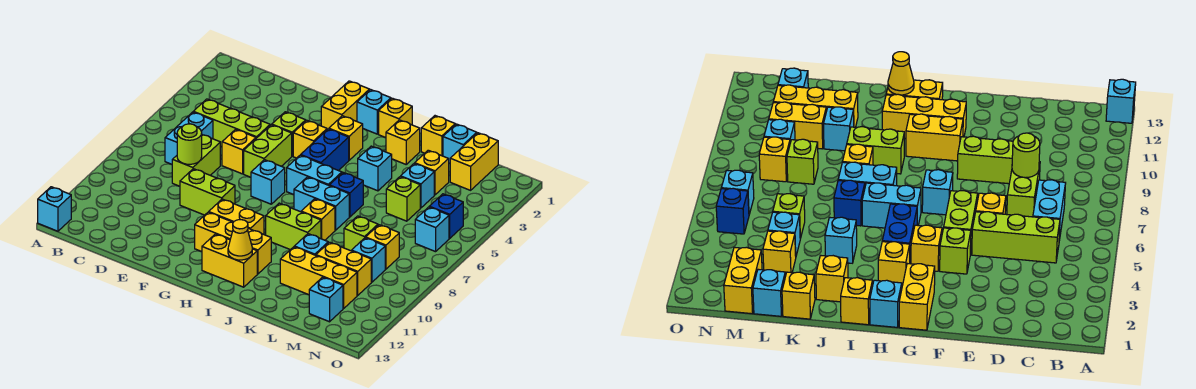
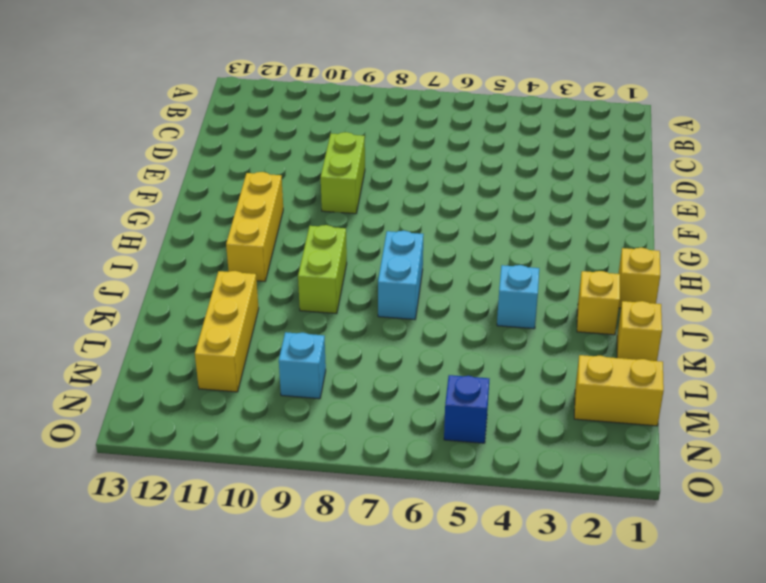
none -> cyan brick A13 level 1
none -> lime brick C5:E5 level 1
none -> cyan brick C6:C7 level 1
none -> lime brick D7:D8 level 1

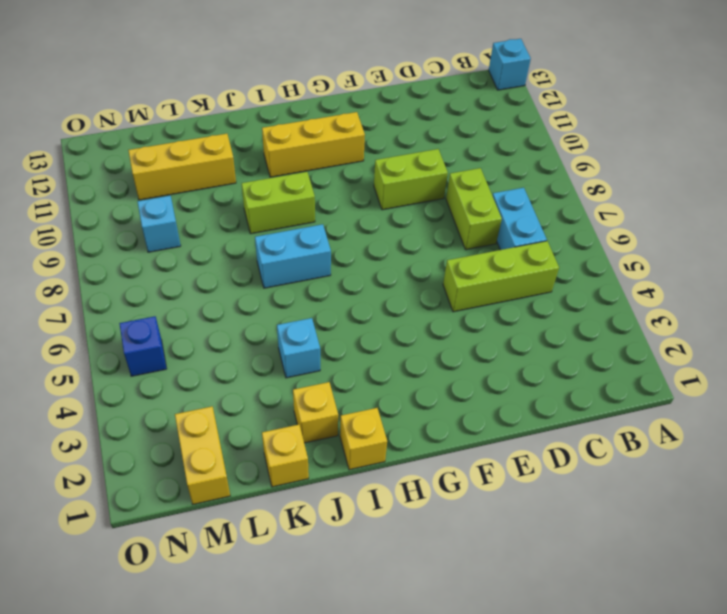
none -> yellow brick E6 level 1
none -> lime brick F4 level 1
none -> lime brick F5:F6 level 1
none -> yellow brick G1:G2 level 1

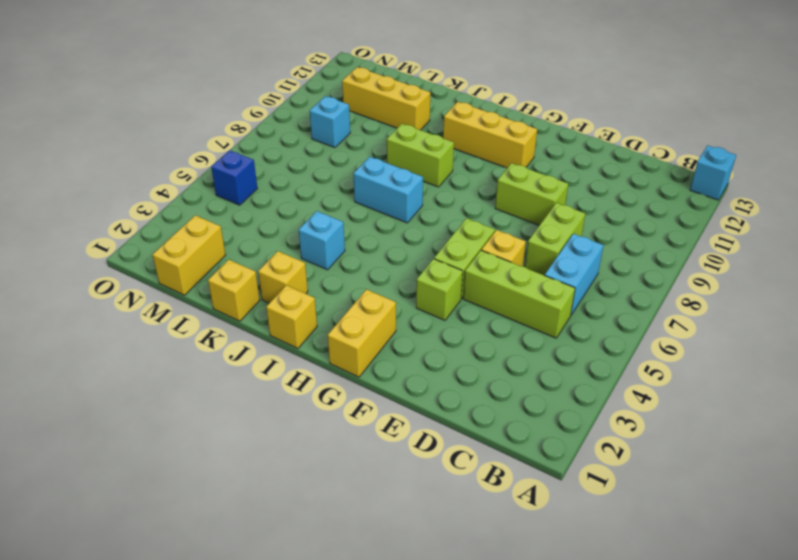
none -> yellow brick G4 level 1
none -> cyan brick G7 level 1
none -> yellow brick G10:H10 level 1
none -> cyan brick H1 level 1

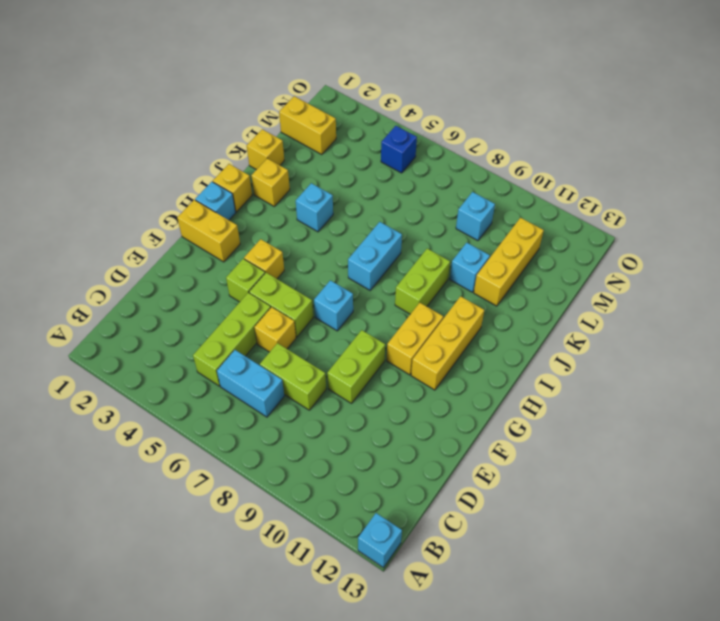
none -> yellow brick H3 level 1
none -> blue brick H4:H5 level 1
none -> cyan brick H6:I6 level 1
none -> yellow brick H12:I12 level 1

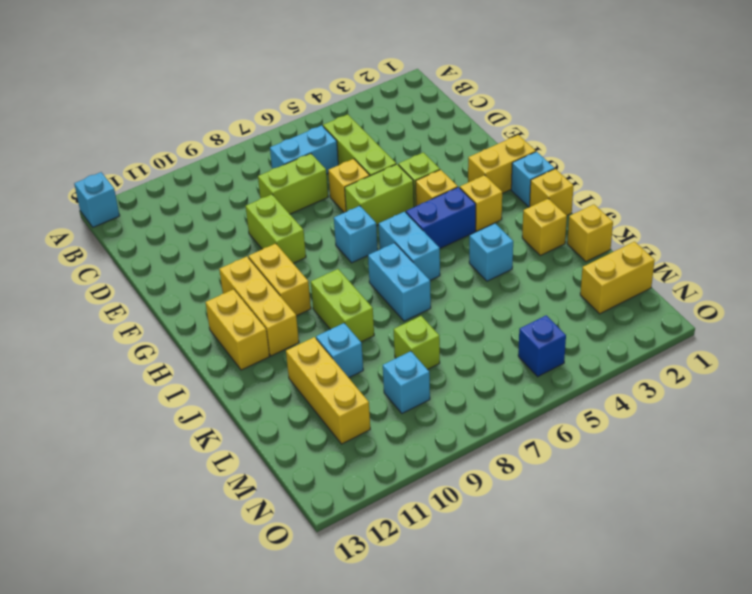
none -> blue brick J6 level 1
none -> yellow brick J8 level 1
none -> cyan brick L1 level 1
none -> yellow brick L3 level 1

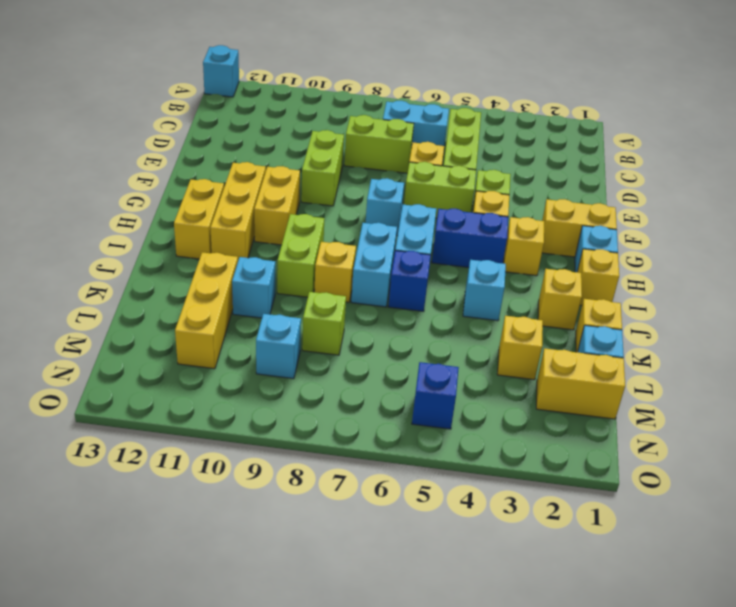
none -> cyan brick L4 level 1
none -> lime brick L5 level 1
none -> yellow brick L10:M10 level 1
none -> yellow brick M8 level 1

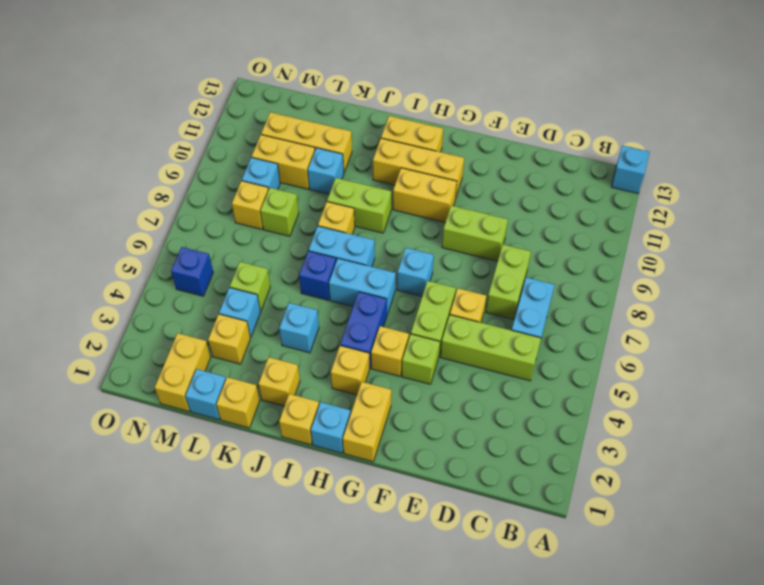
none -> cyan brick M12 level 1
none -> cyan brick N6 level 1
none -> lime round brick D8 level 2
none -> yellow cone I12 level 2

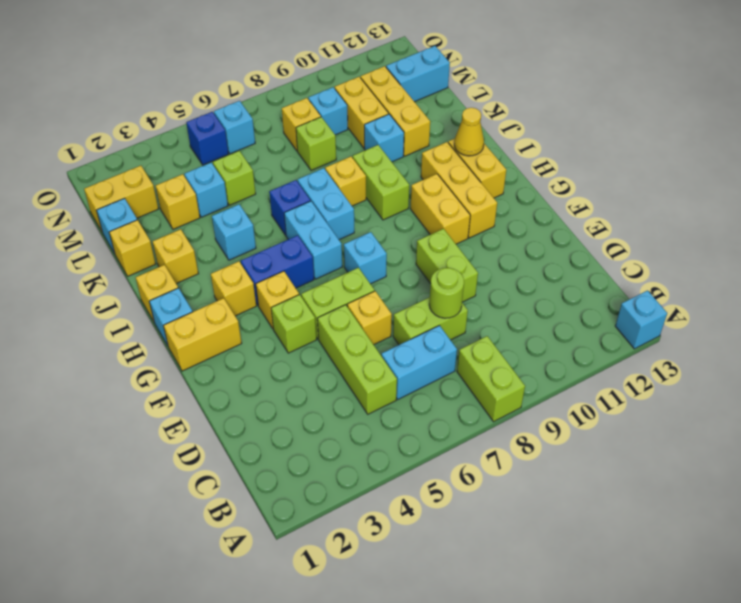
lime brick A8:B8 level 1 -> none
cyan brick M12:M13 level 1 -> cyan brick M12 level 1

